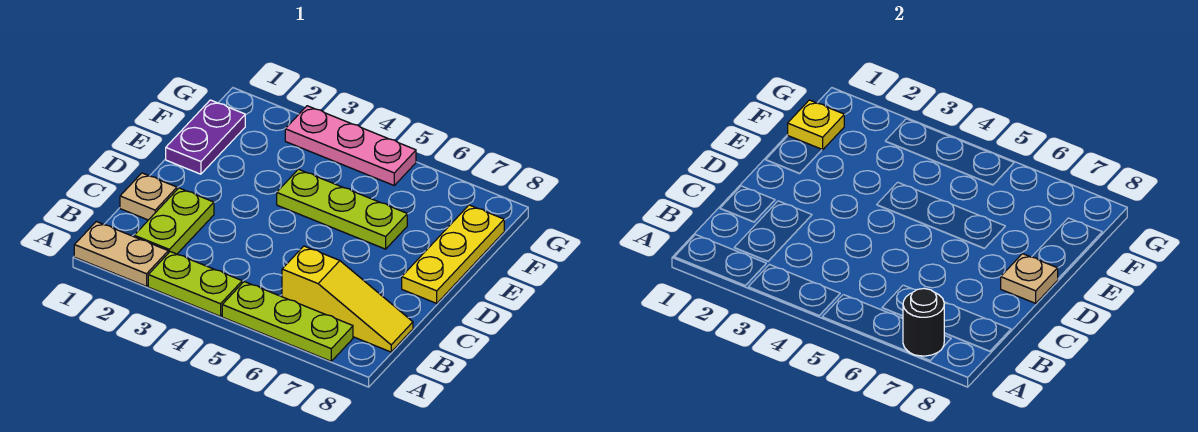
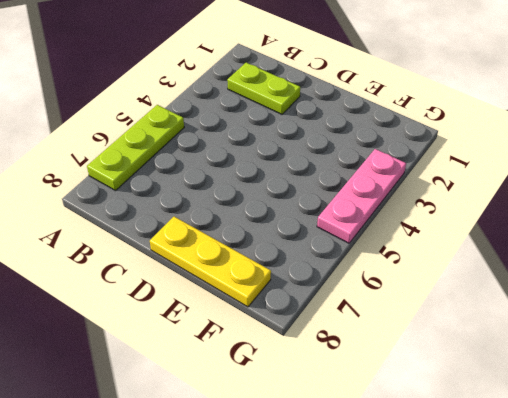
none -> tan plate A1:A2 level 1
none -> lime plate A3:A4 level 1
none -> yellow slope B6:B8 level 1 top 6

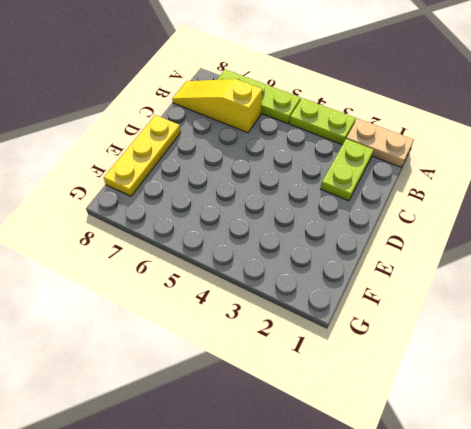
none -> tan plate C1 level 1
none -> purple plate E1:F1 level 1
none -> lime plate E4:E6 level 1

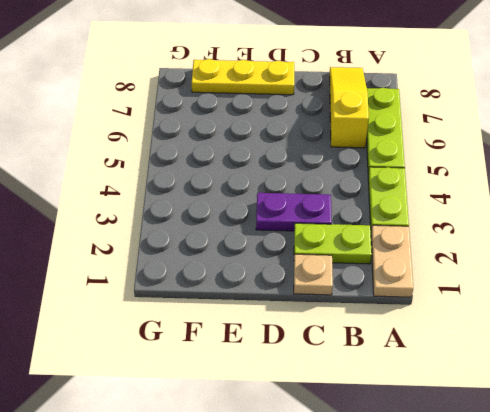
purple plate C3:D3 level 1 -> purple plate E1:F1 level 1
none -> lime plate E4:E6 level 1
none -> pink plate G3:G5 level 1
none -> black round brick A7 level 2

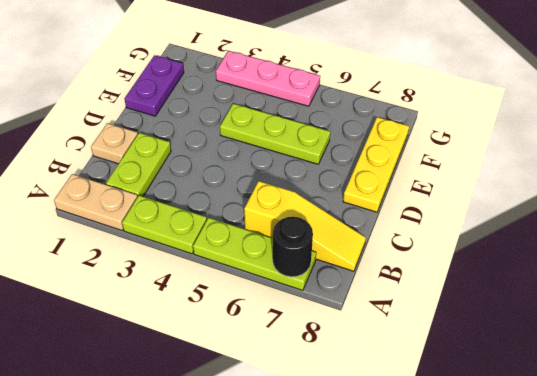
none -> tan plate D8 level 2
none -> yellow plate F1 level 2

